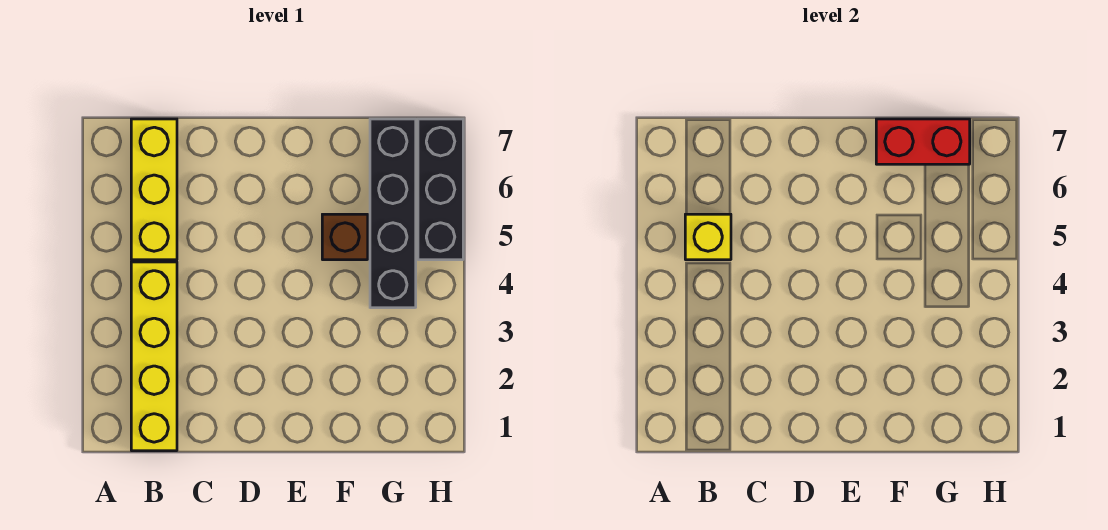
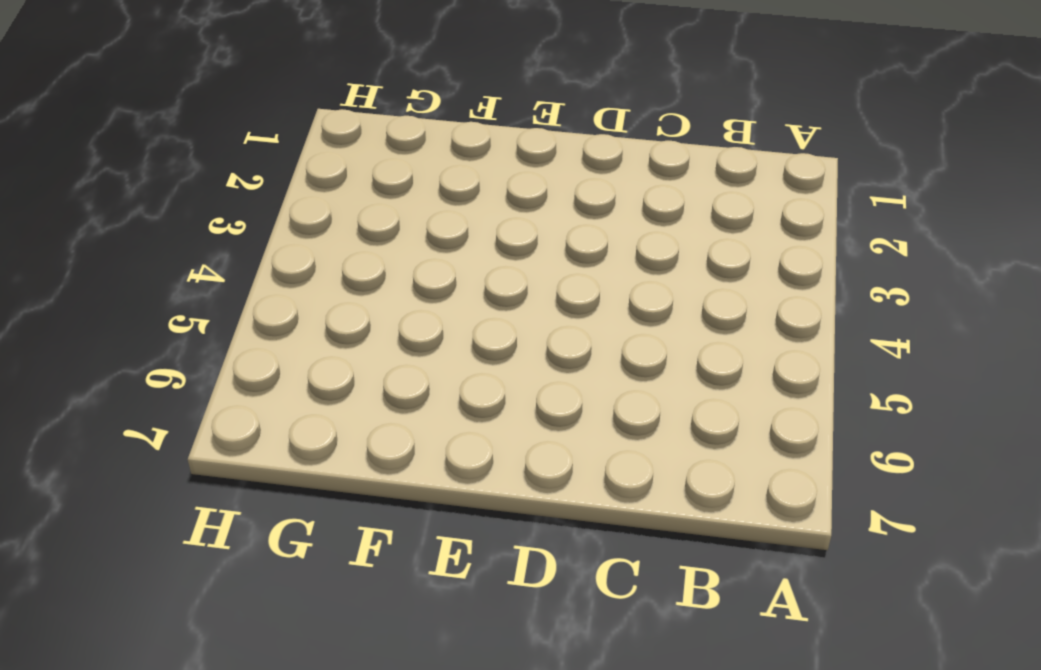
none -> yellow brick B1:B4 level 1
none -> yellow brick B5:B7 level 1

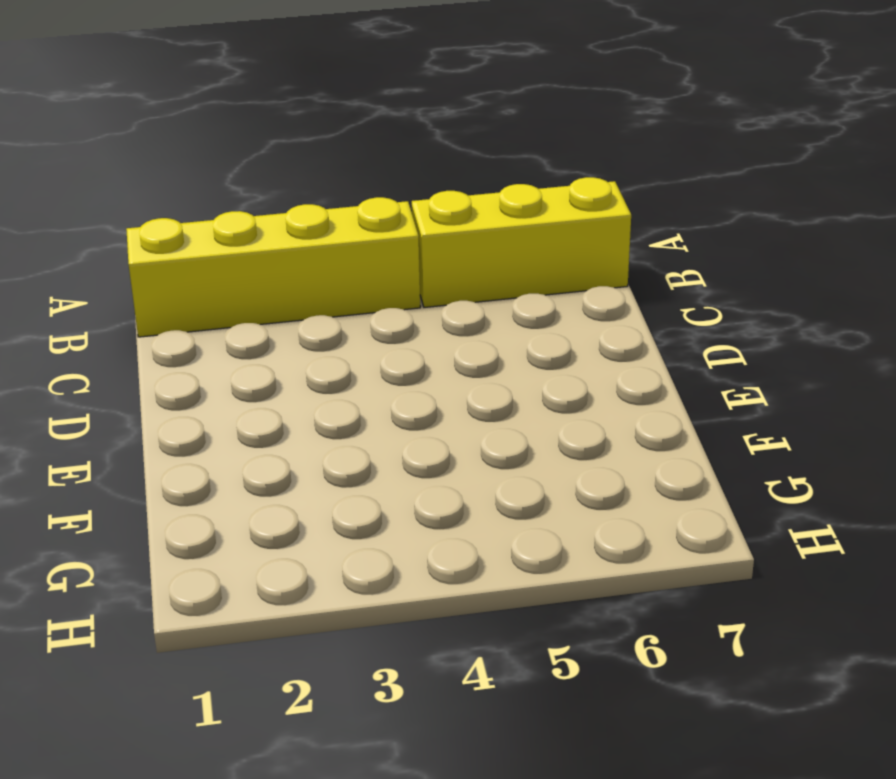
none -> brown brick F5 level 1
none -> black brick G4:G7 level 1

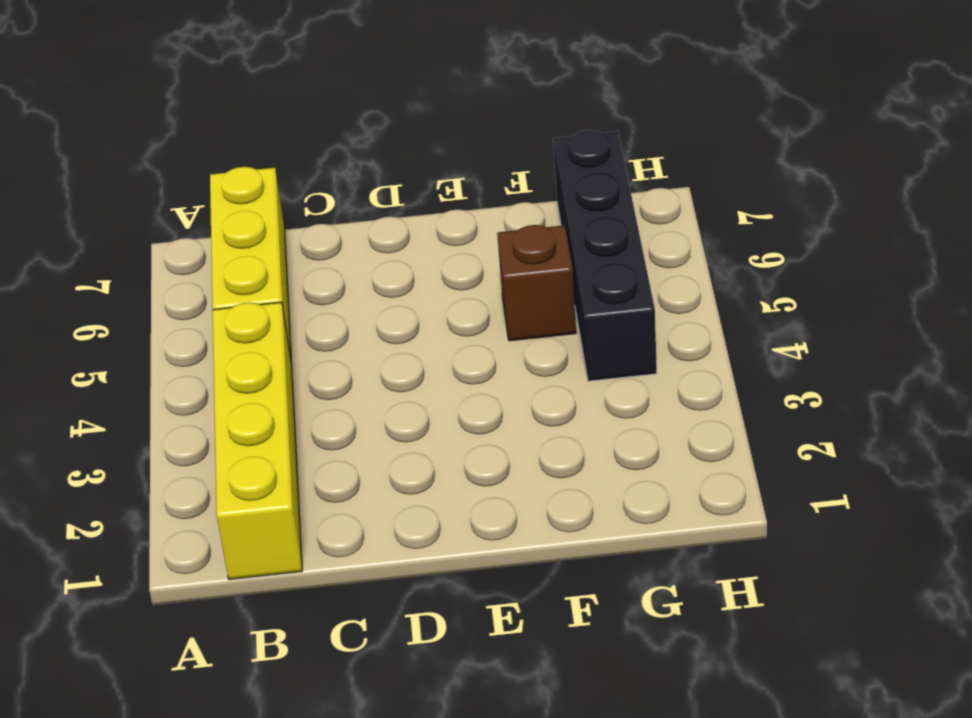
none -> black brick H5:H7 level 1
none -> yellow brick B5 level 2

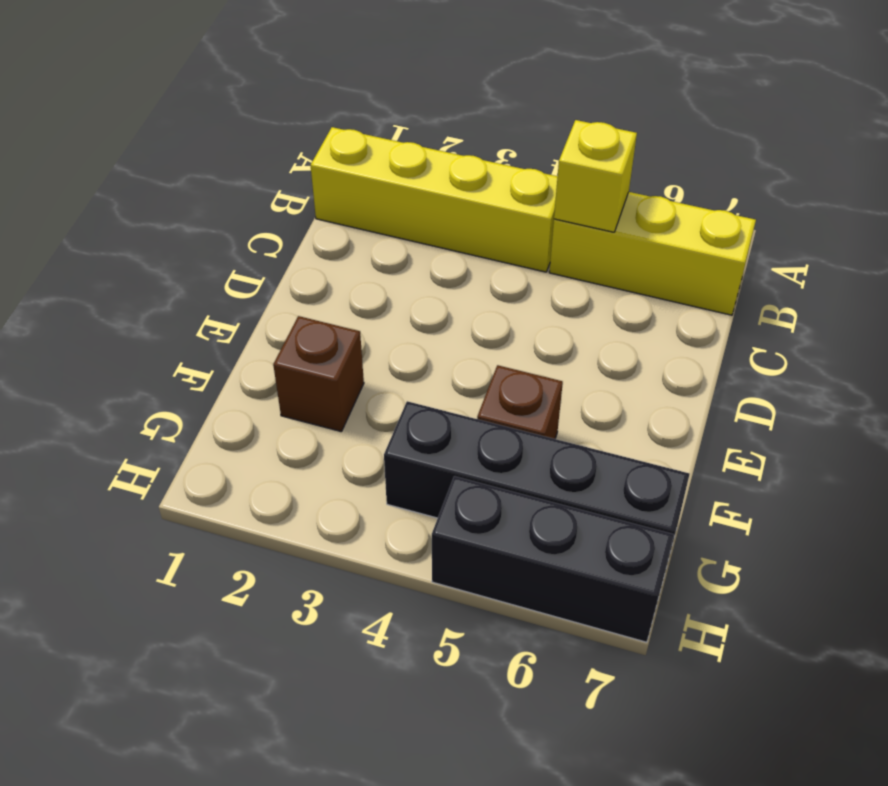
brown brick F2 level 1 -> none
none -> red brick F7:G7 level 2

